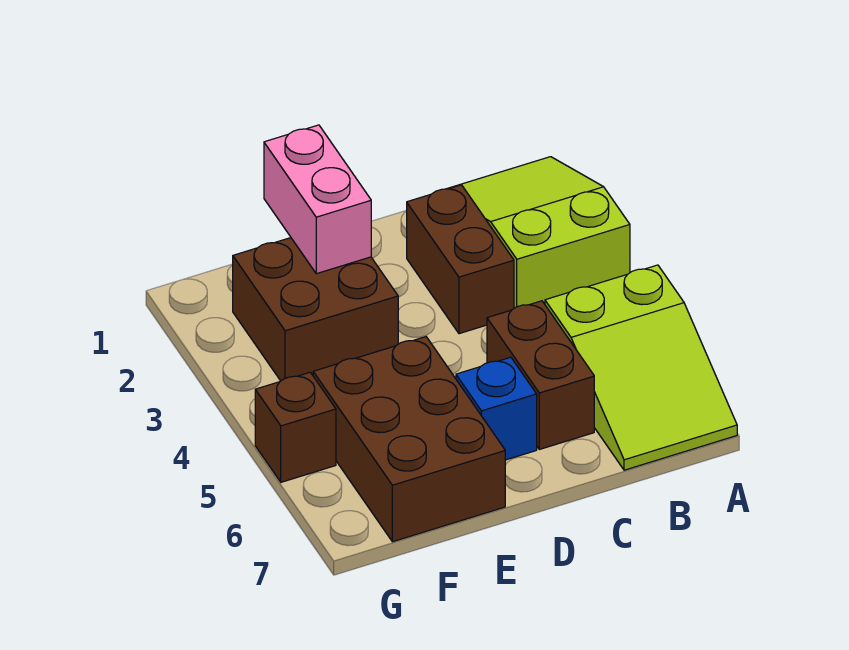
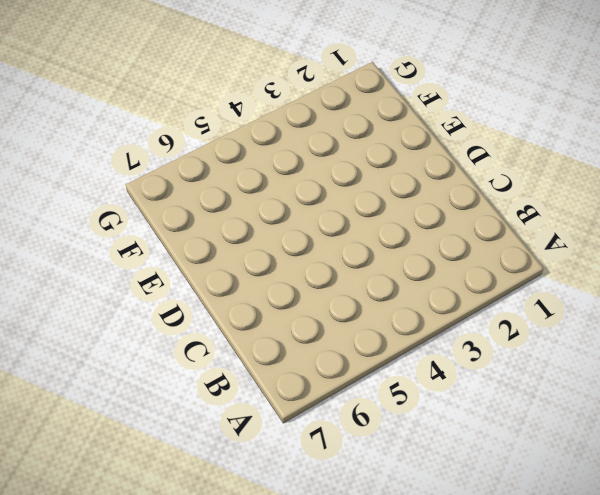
none -> lime slope A1:B3 level 1 top 3
none -> lime slope A5:B7 level 1 top 5

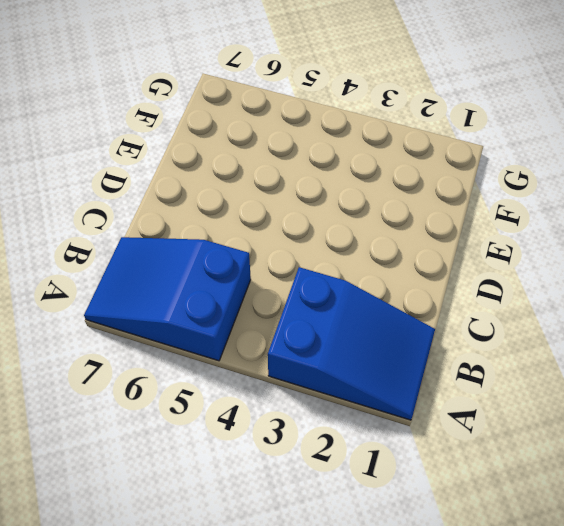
blue slope A1:B3 level 1 top 3 -> lime slope A1:B3 level 1 top 3
blue slope A5:B7 level 1 top 5 -> lime slope A5:B7 level 1 top 5
none -> brown brick C2:C3 level 1
none -> brown brick C5:C6 level 1

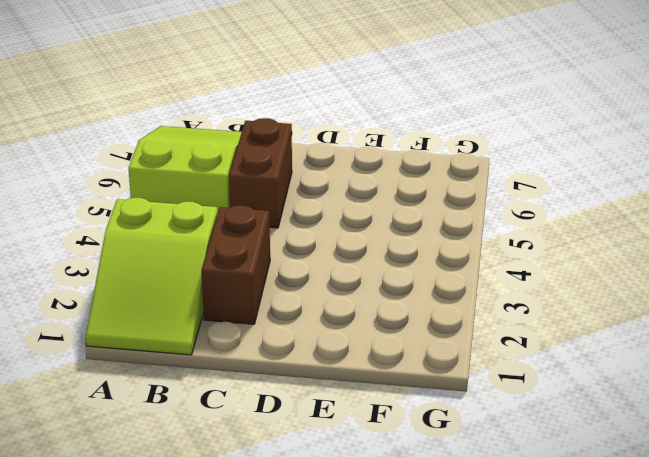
none -> blue brick D6 level 1
none -> brown brick E2:F3 level 1

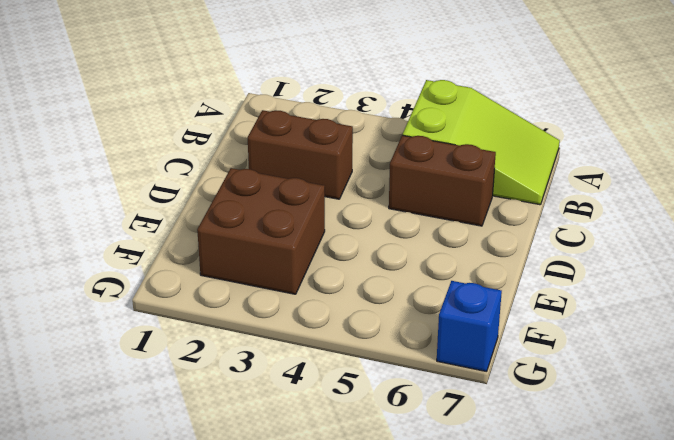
blue brick G7 level 1 -> blue brick D6 level 1
none -> lime slope A1:B3 level 1 top 3
none -> brown brick E5:F7 level 1

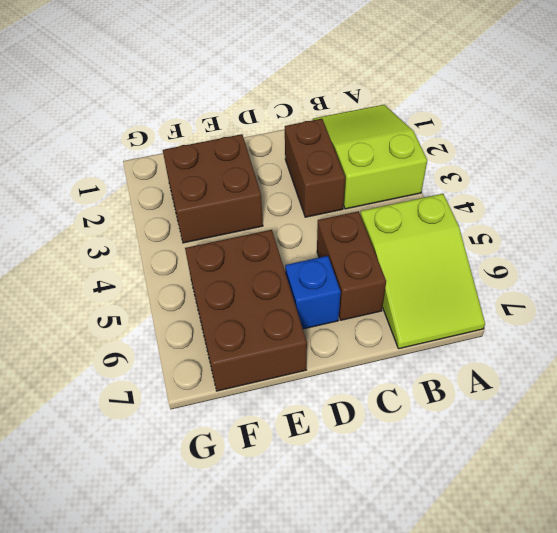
none -> brown brick G5 level 1
none -> pink brick E1:E2 level 2

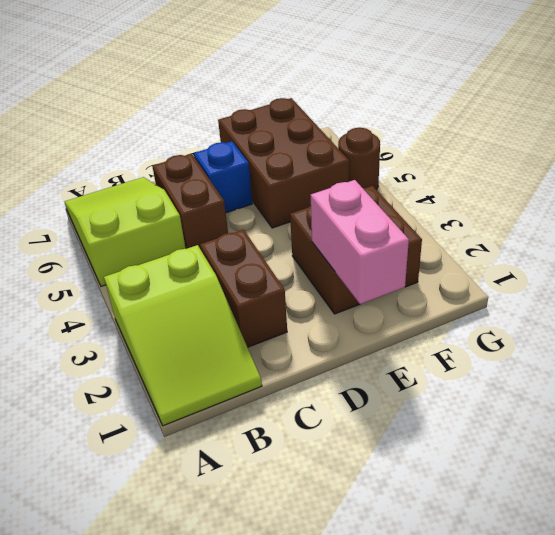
brown round brick G5 level 1 -> brown brick G5 level 1

